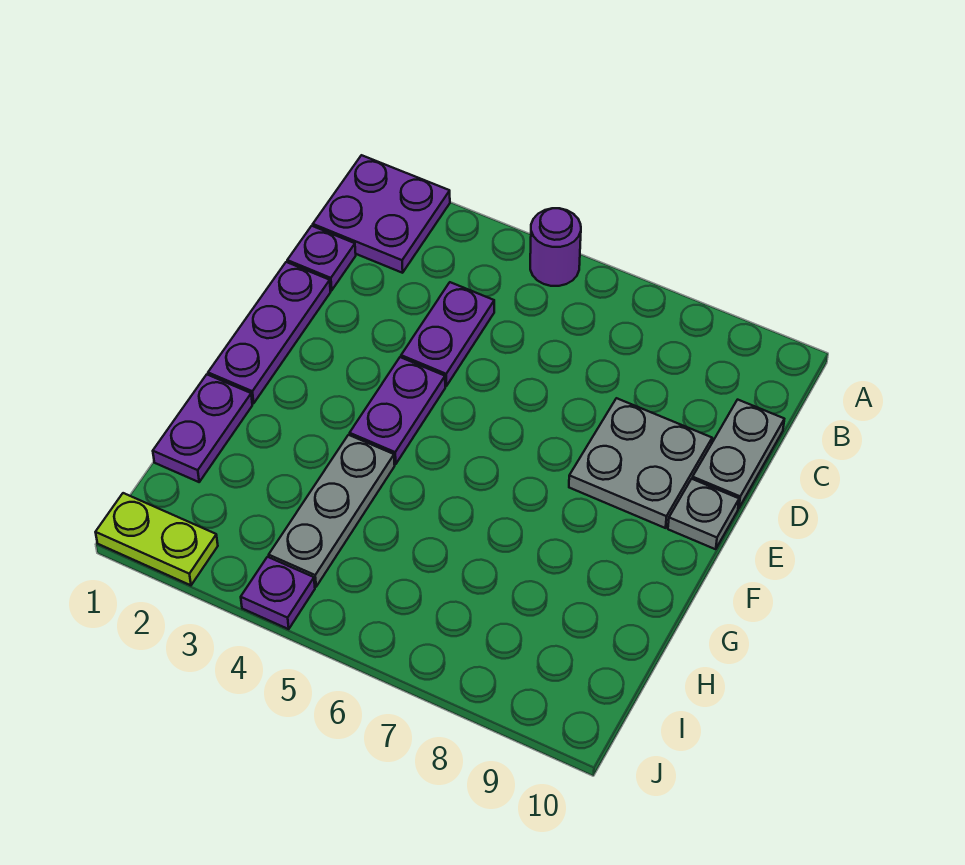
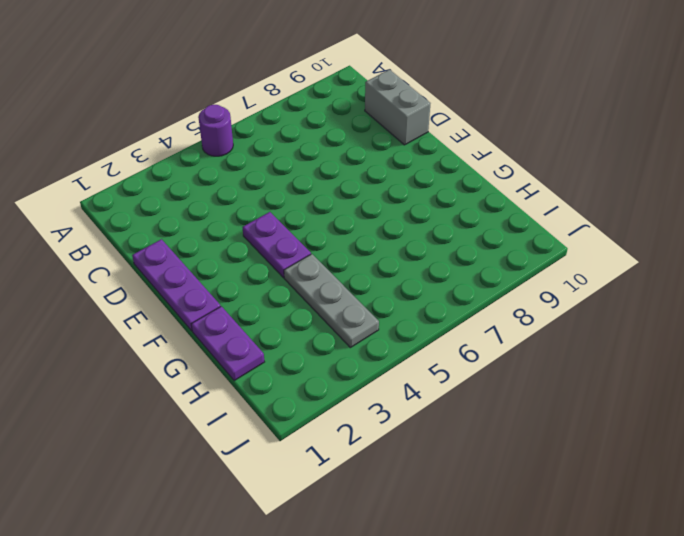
grey brick C10:D10 level 1 -> grey plate C10:D10 level 1
none -> purple plate A1:B2 level 1
none -> purple plate C1 level 1
none -> purple plate C4:D4 level 1

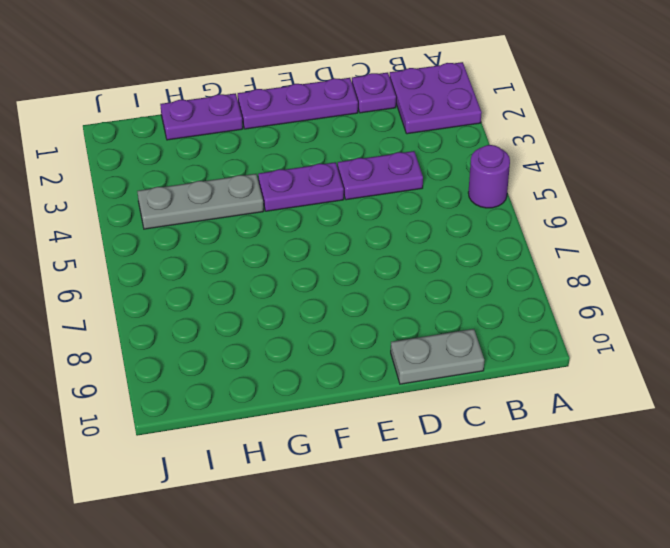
none -> grey plate D8:E9 level 1
none -> grey plate E10 level 1
none -> lime plate J1:J2 level 1

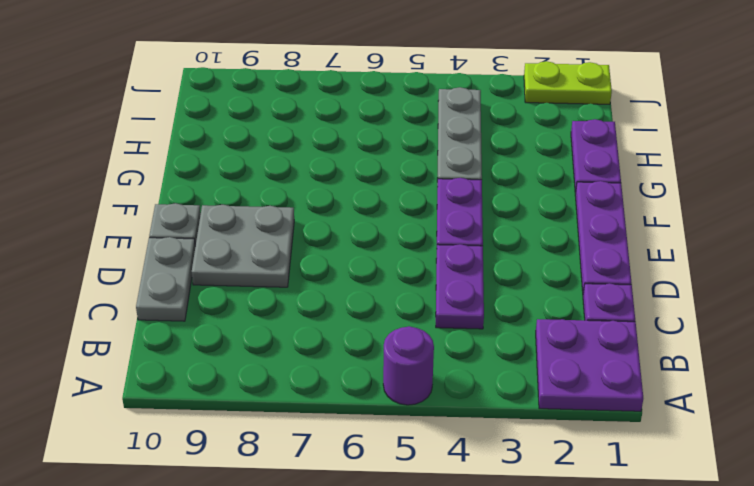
none -> purple plate J4 level 1

